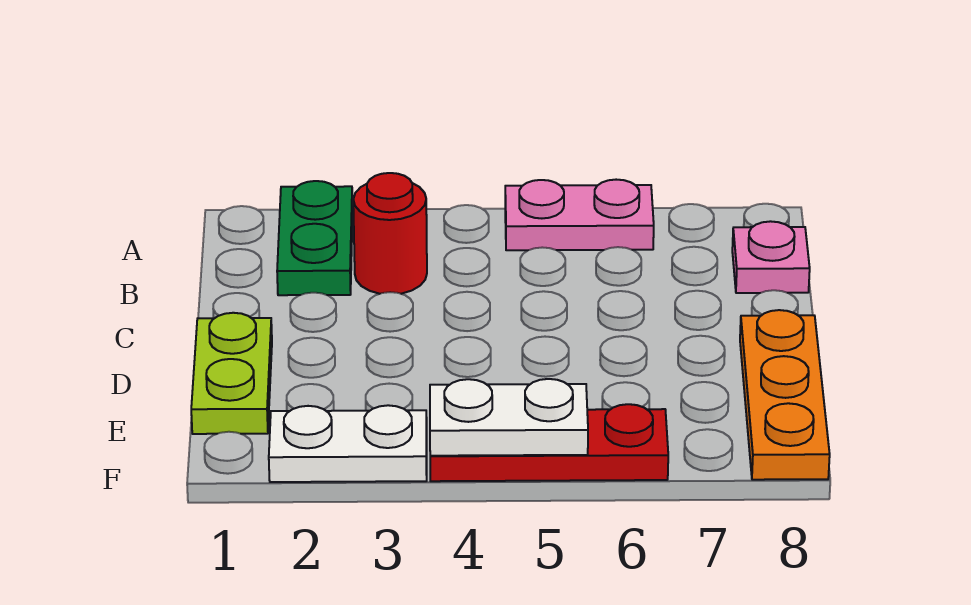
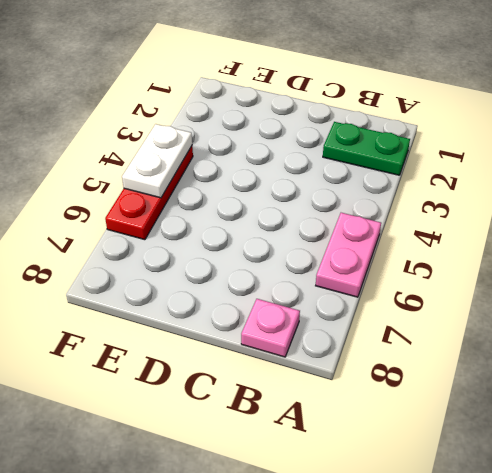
none -> red round brick B3 level 1
none -> lime plate D1:E1 level 1

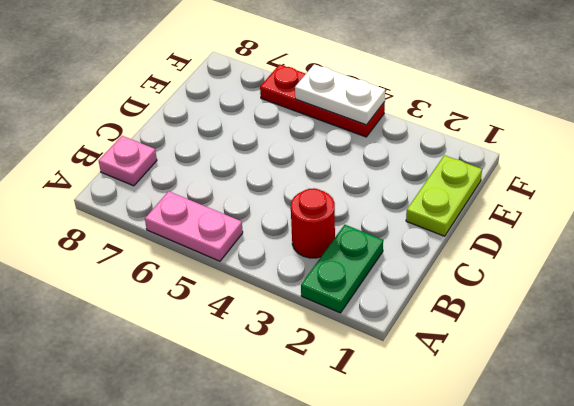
none -> orange plate D8:F8 level 1
none -> white plate F2:F3 level 1

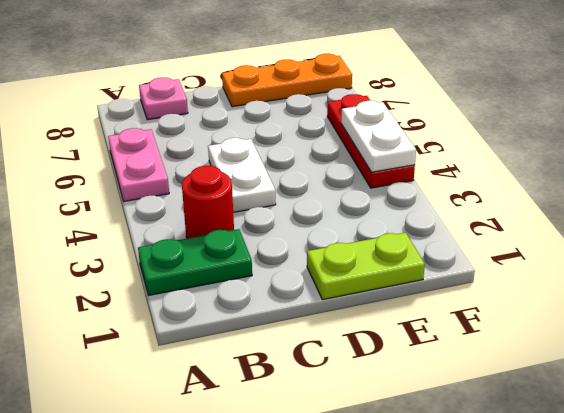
white plate C4:C5 level 1 -> white plate F2:F3 level 1

